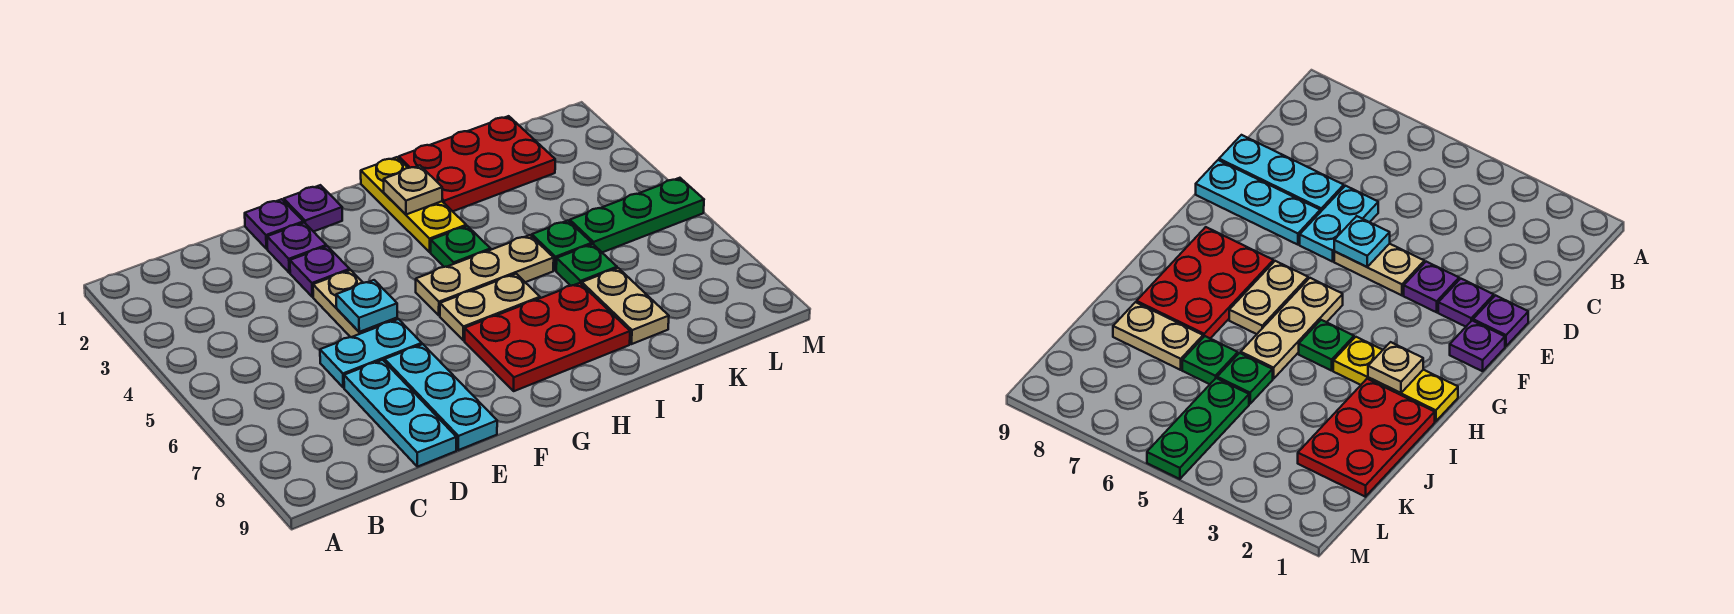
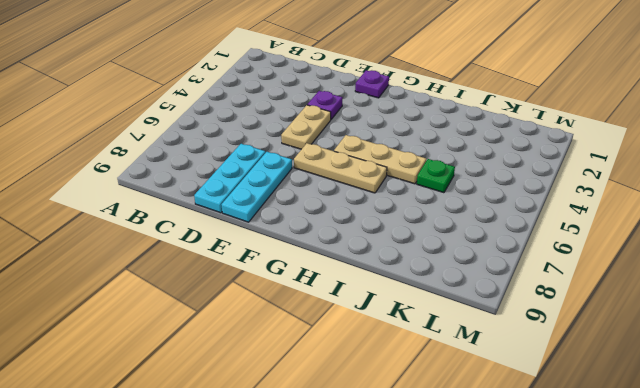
tan plate F6:H6 level 1 -> tan plate G6:H6 level 1
none -> cyan plate D6:E6 level 1
none -> purple plate E1 level 1
none -> purple plate E2 level 1

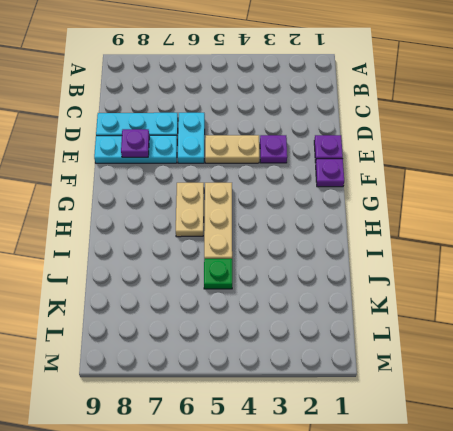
purple plate E8 level 2 -> purple plate E2 level 1
none -> red plate G7:I8 level 1
none -> yellow plate H1:H3 level 1
none -> green plate H4 level 1

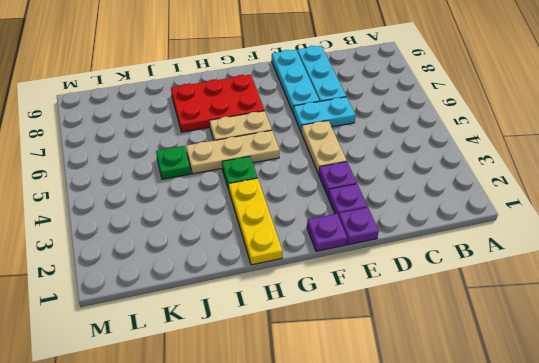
none -> red plate I1:K2 level 1
none -> green plate J6 level 1
none -> tan plate J7:J8 level 1

